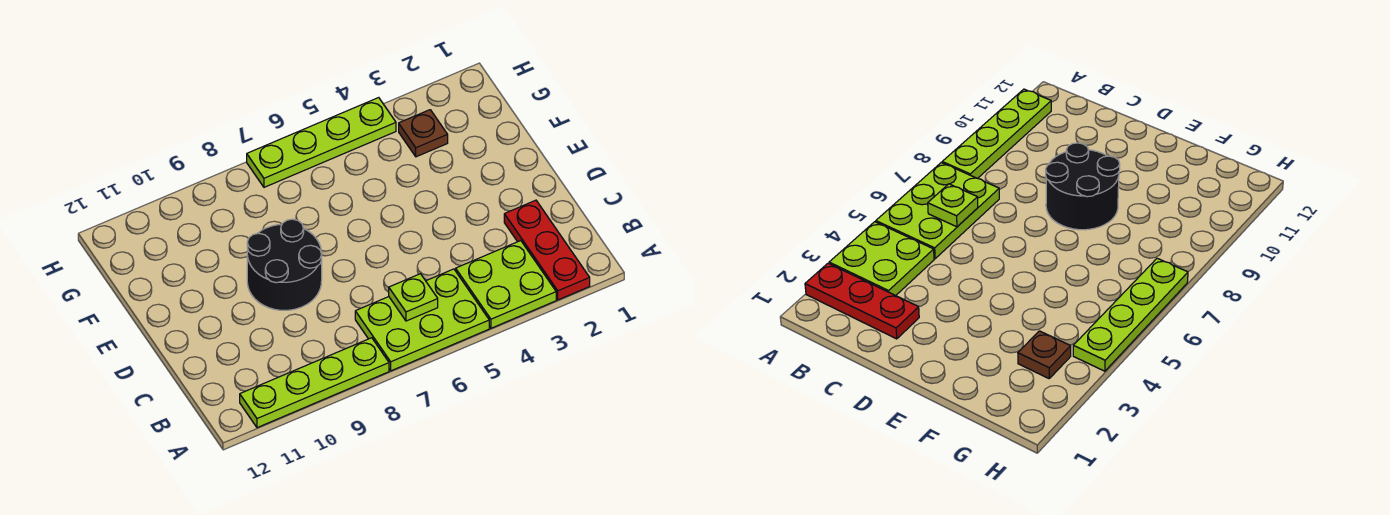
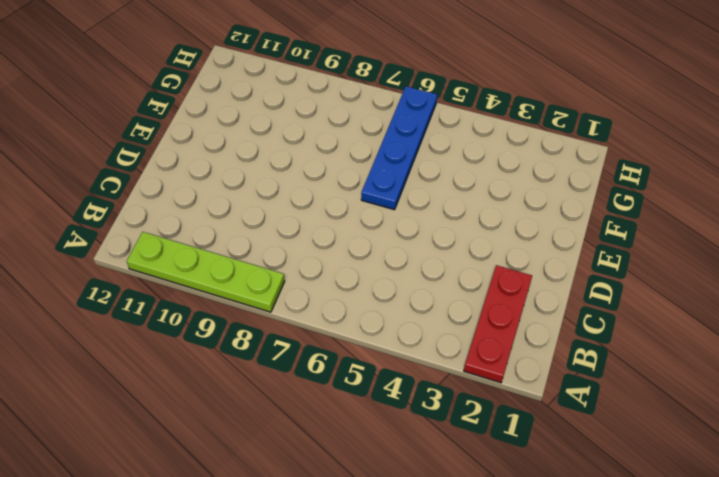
blue plate E6:H6 level 1 -> lime plate H4:H7 level 1
none -> lime plate A3:B4 level 1
none -> lime plate A5:B7 level 1

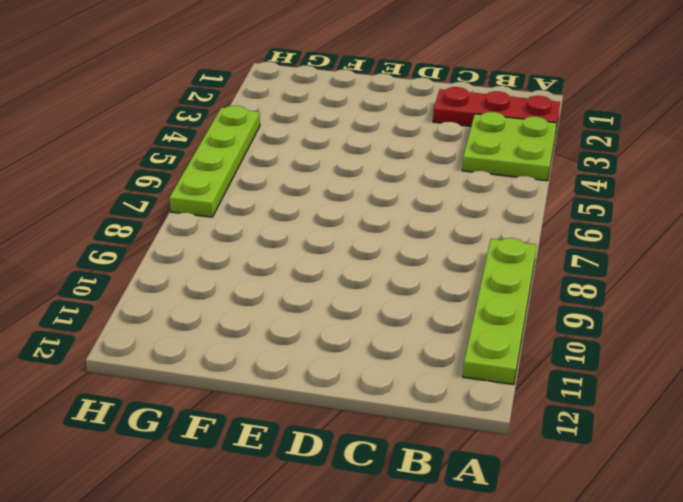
none -> lime plate A5:B7 level 1
none -> black round brick D8:E9 level 1

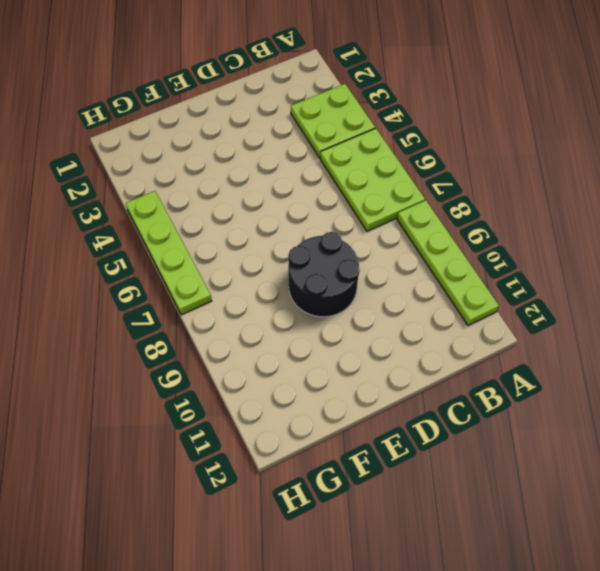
none -> red plate A2:C2 level 1
none -> brown plate G3 level 1

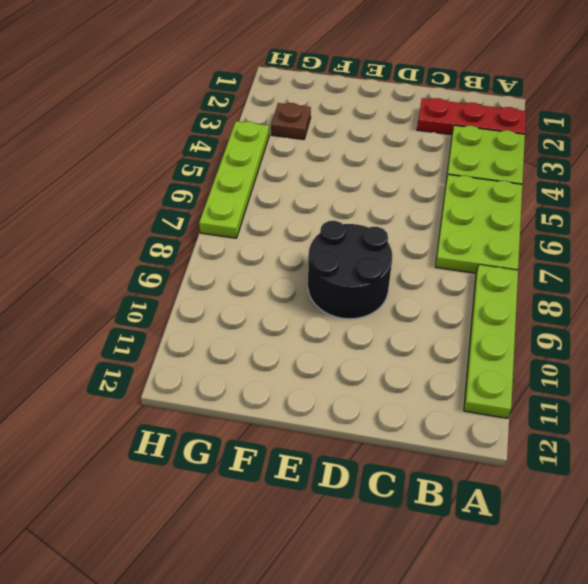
none -> lime plate B6 level 2

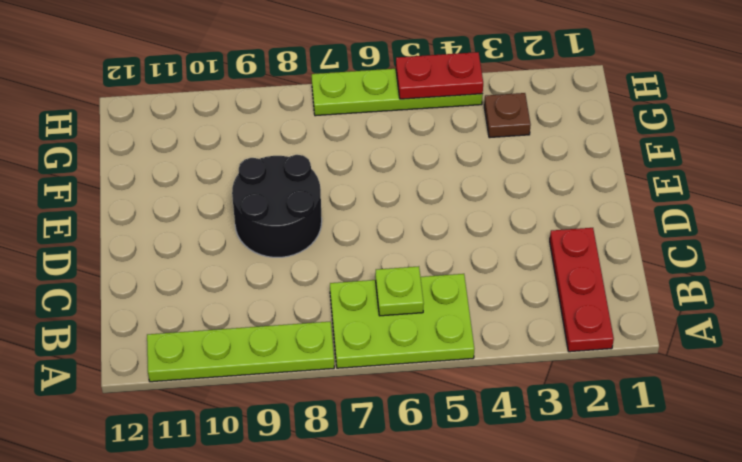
red plate H4:H5 level 2 -> none
none -> lime plate A3:B4 level 1

